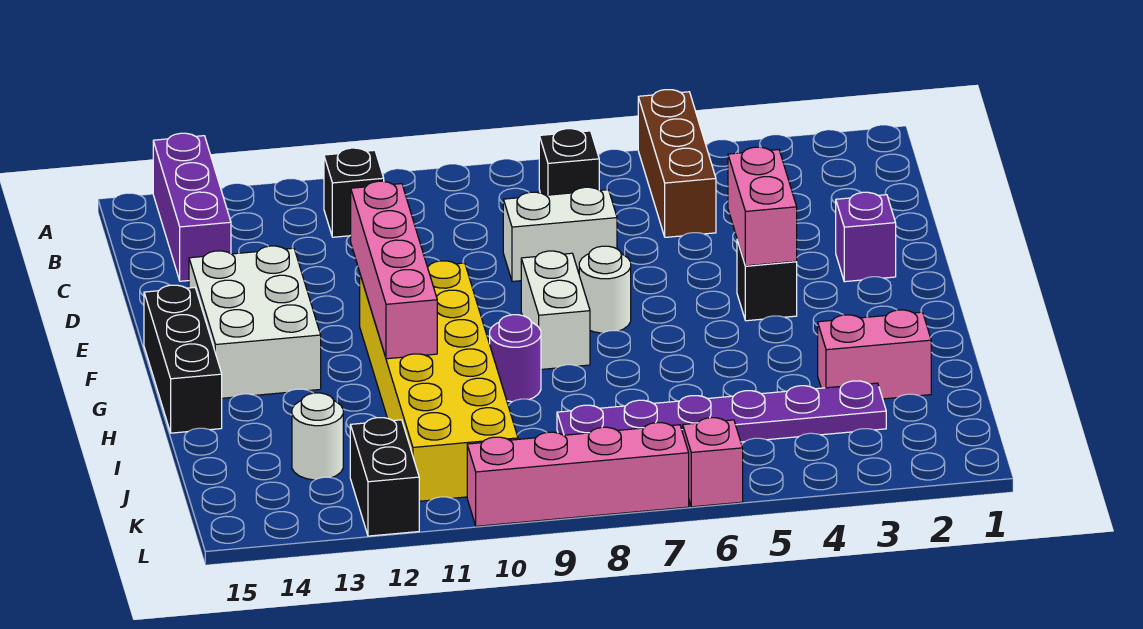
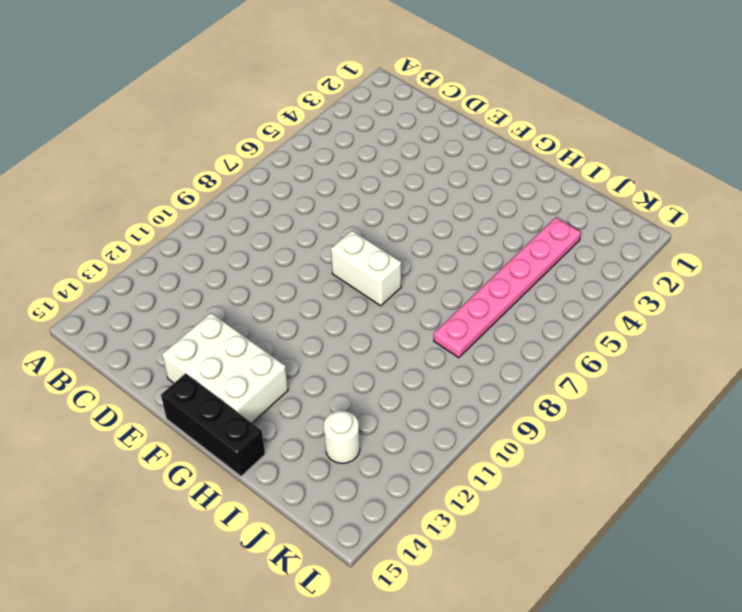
pink plate J3:J8 level 1 -> purple plate J3:J8 level 1
none -> brown brick A5:C5 level 1
none -> purple brick A14:C14 level 1
none -> black brick B7 level 1

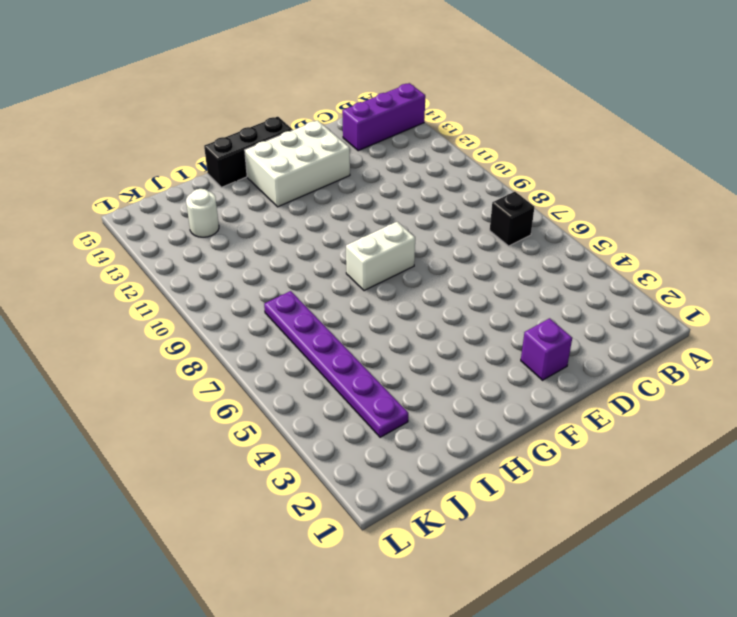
none -> brown brick A5:C5 level 1
none -> black brick B11 level 1
none -> white brick D7:D8 level 1

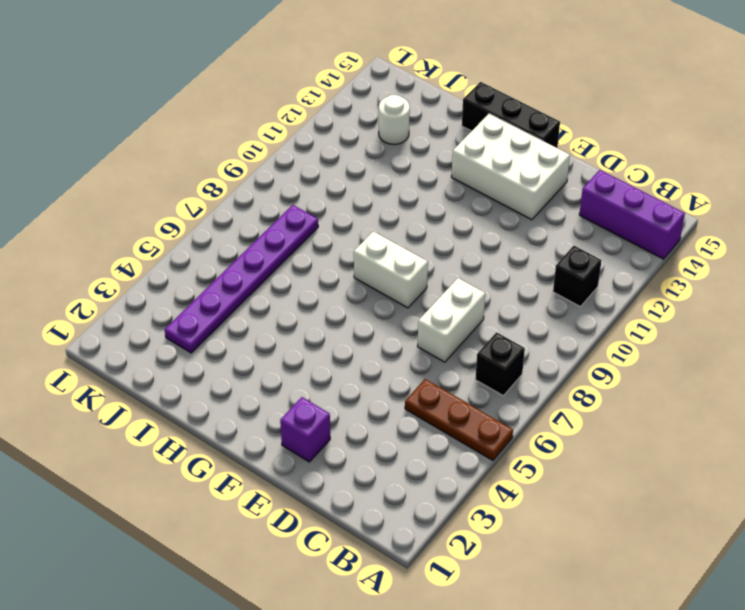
brown plate A5:C5 level 1 -> brown brick A5:C5 level 1
none -> black brick F4 level 1
none -> white round brick F7 level 1
none -> yellow brick F10:K11 level 1

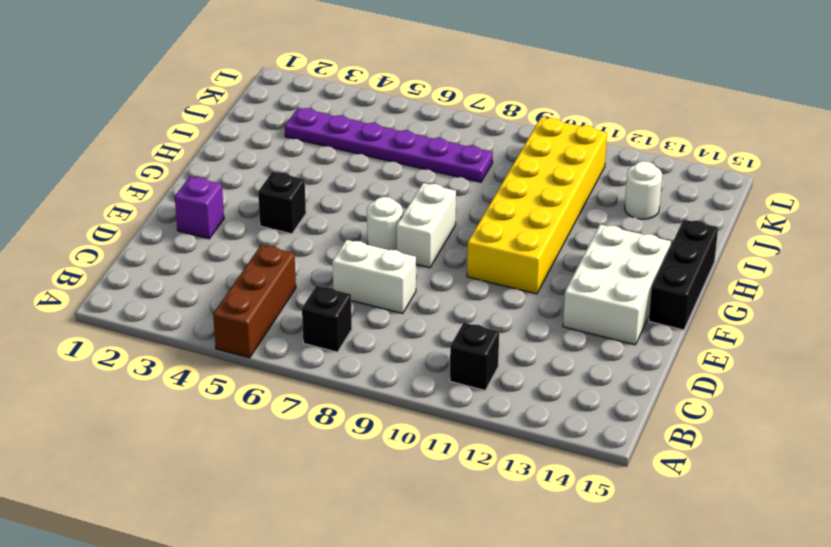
none -> purple brick A14:C14 level 1
none -> purple round brick H9 level 1
none -> pink brick I2:I3 level 1

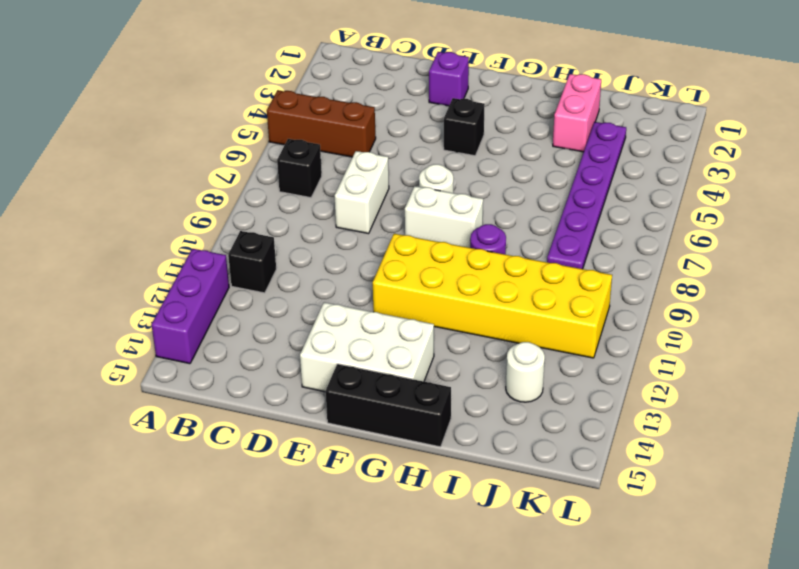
purple brick A12:A14 level 1 -> purple brick A14:C14 level 1
none -> black brick K12:L12 level 1
none -> pink brick L6 level 1
none -> pink brick L7:L10 level 1

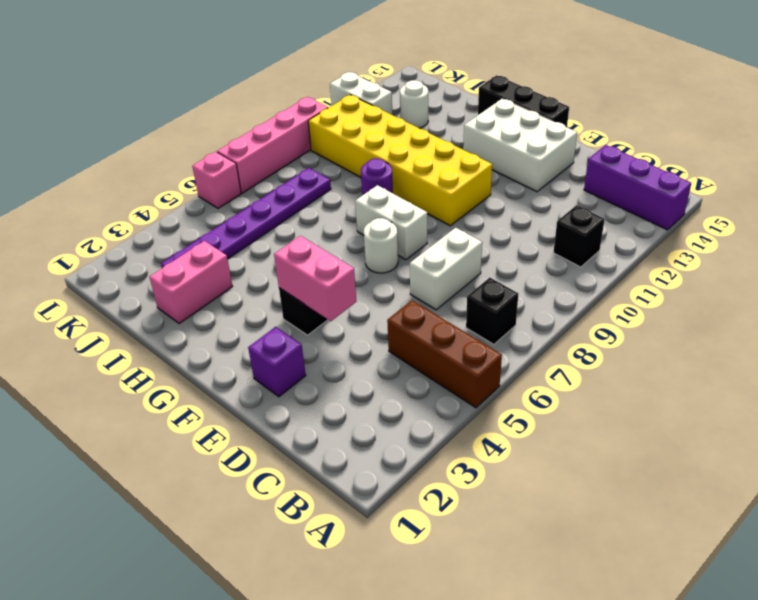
white brick K12:L12 level 1 -> black brick K12:L12 level 1
none -> pink brick E11:H11 level 2

